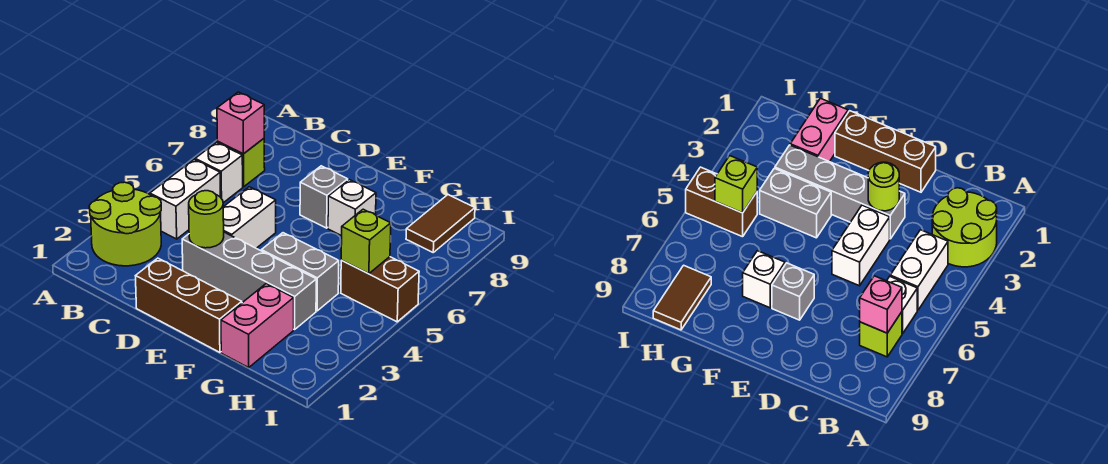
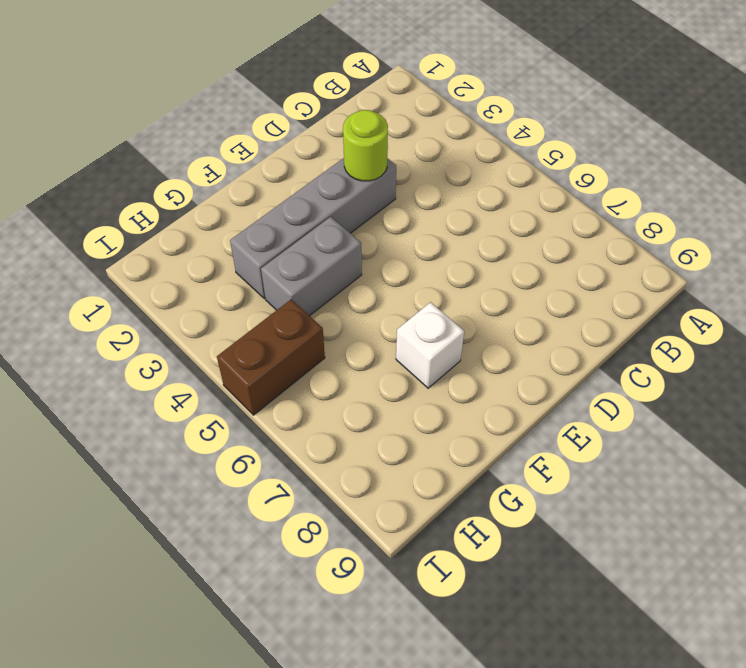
none -> lime round brick A2:B3 level 1
none -> white brick B4:B5 level 1
none -> white brick B6 level 1

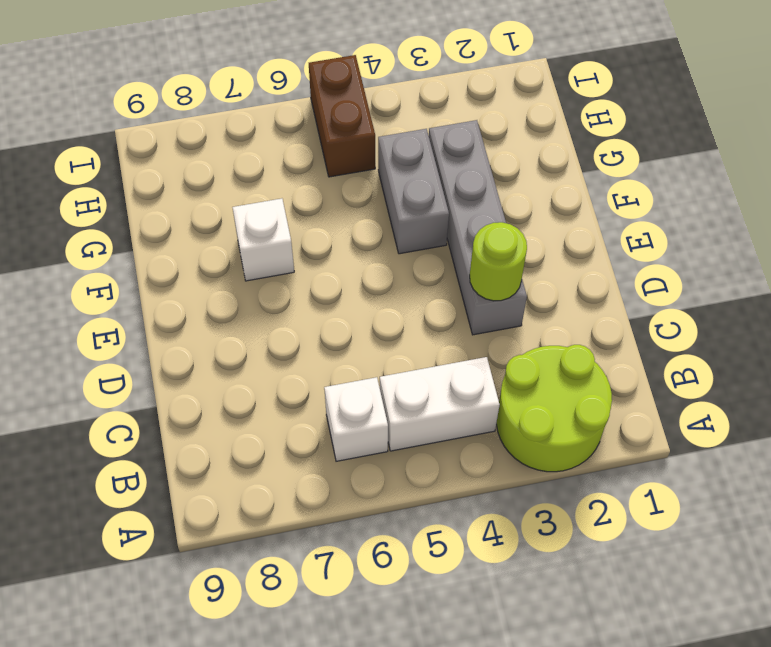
none -> lime brick B7 level 1
none -> brown brick D1:F1 level 1
none -> white brick D4:D5 level 1

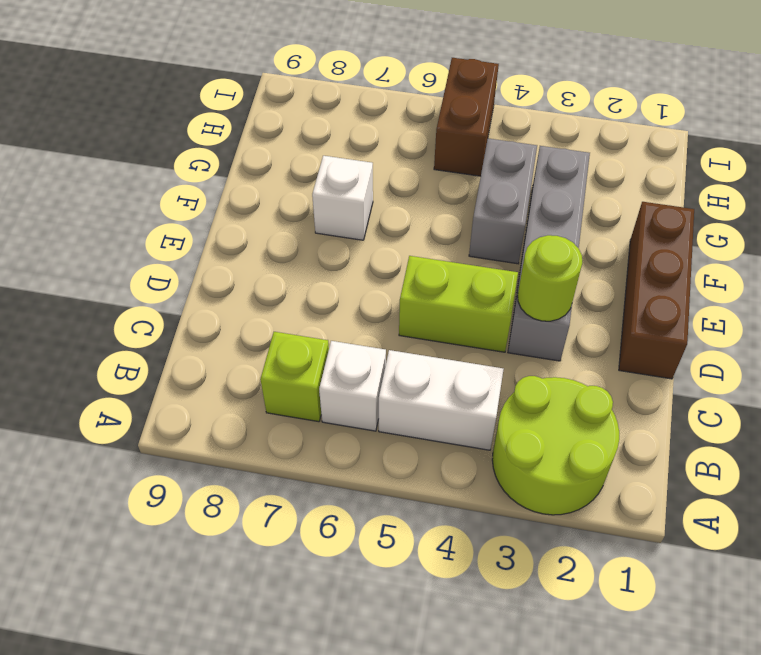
lime brick D4:D5 level 1 -> white brick D4:D5 level 1
none -> grey brick E7 level 1
none -> pink brick G1:G2 level 1
none -> brown tile H8:H9 level 1

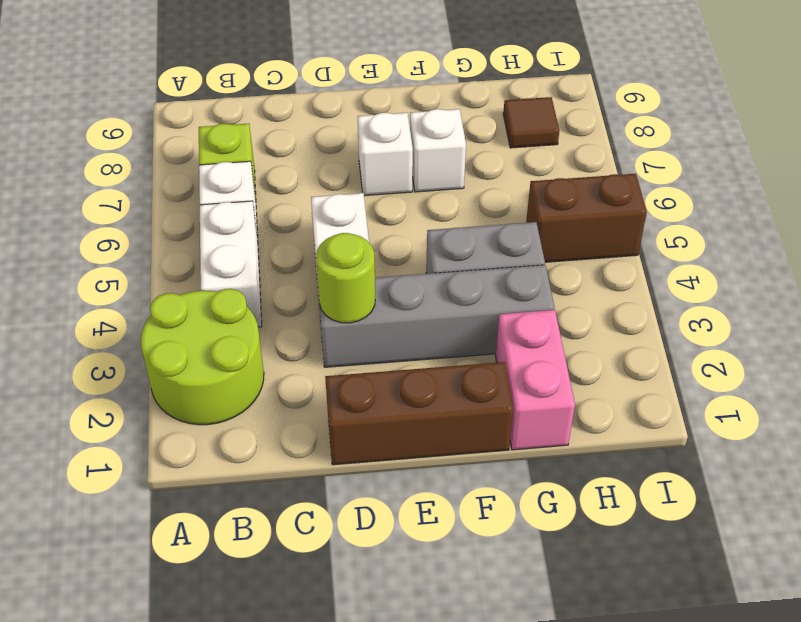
white brick E7 level 1 -> grey brick E7 level 1
brown tile H8 level 1 -> brown tile H8:H9 level 1
none -> pink brick B7 level 2
none -> lime brick H5 level 2

